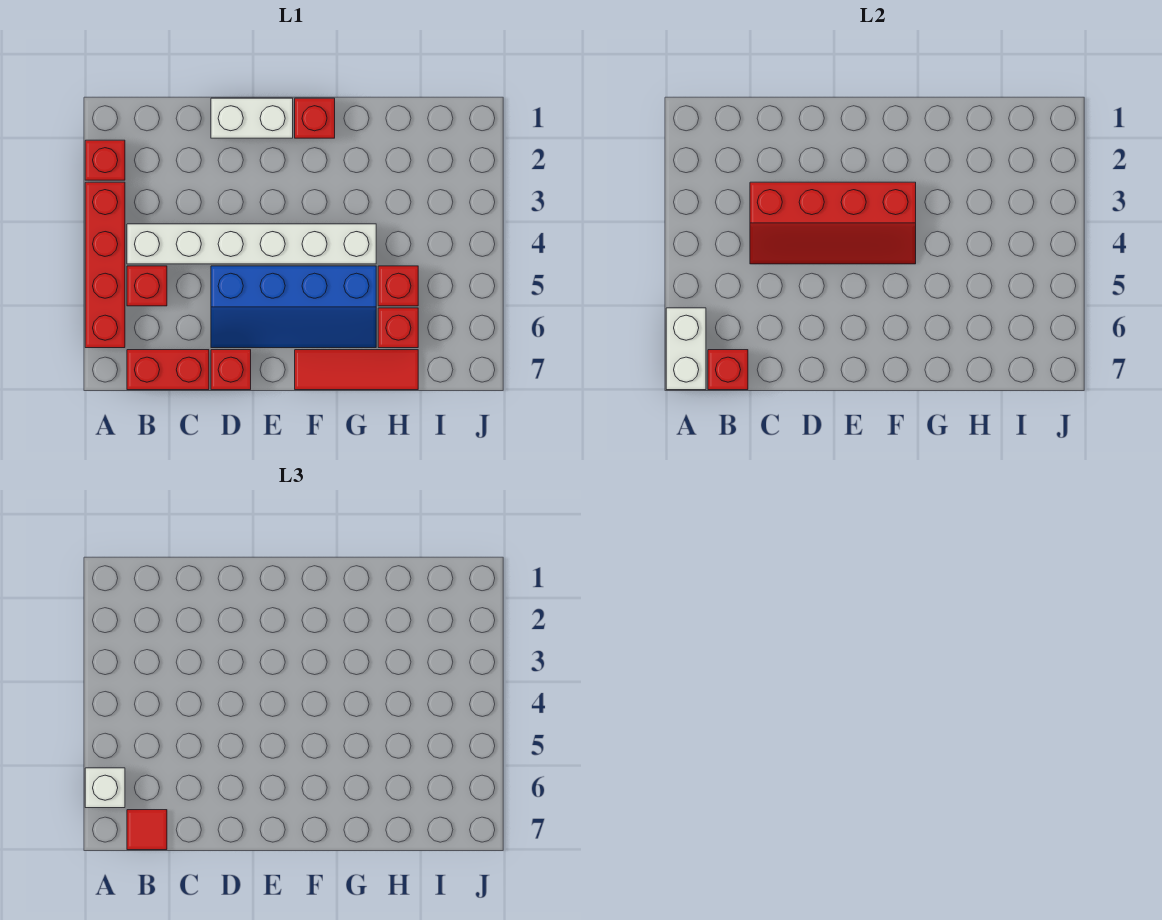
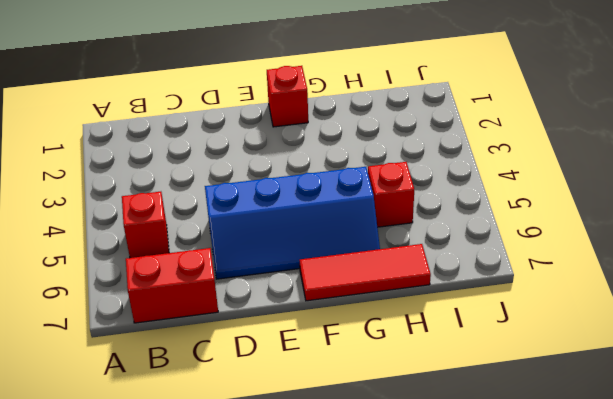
none -> red brick A2 level 1
none -> red brick A3:A6 level 1
none -> white brick B4:G4 level 1

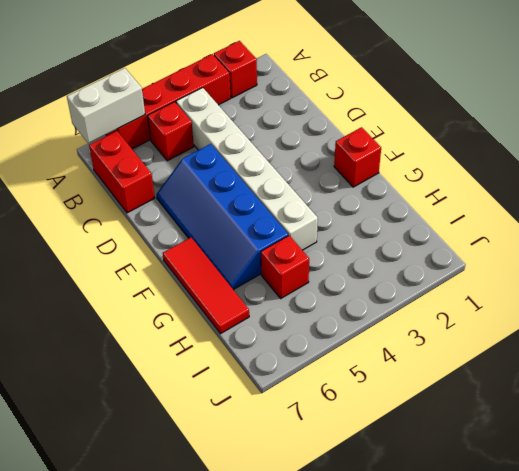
none -> white brick D1:E1 level 1
none -> red brick D7 level 1
none -> red brick H6 level 1

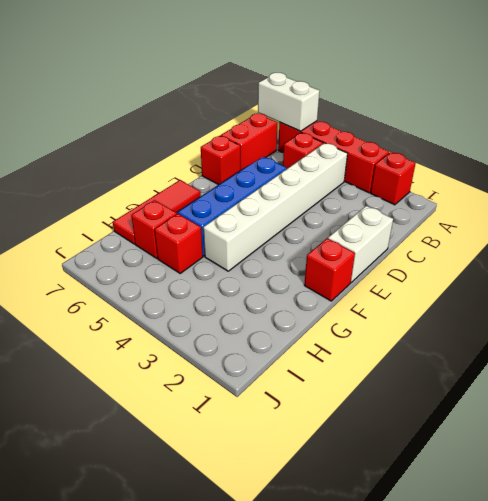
none -> red brick B7 level 2
none -> red slope C3:F4 level 2 top 3
none -> white brick A6 level 3

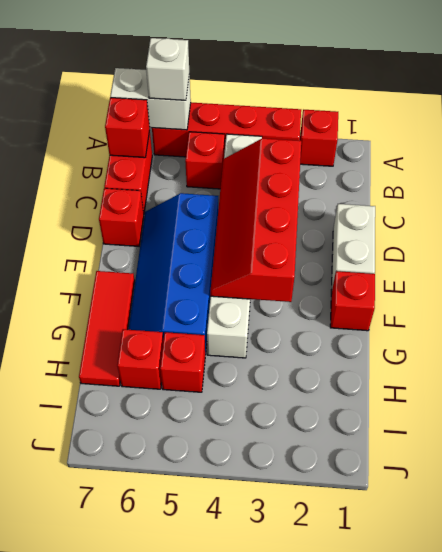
none -> red tile B7 level 3

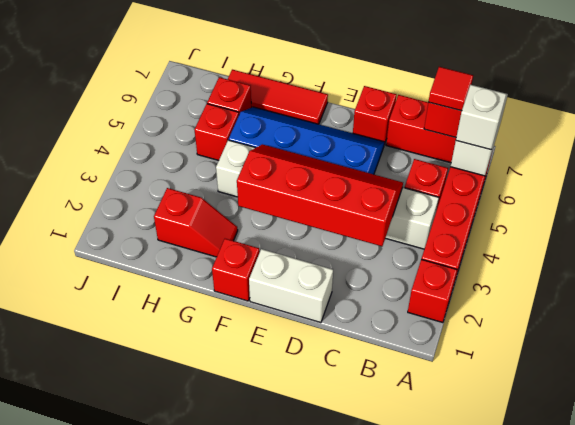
red slope G2:H2 level 1 top H -> none

